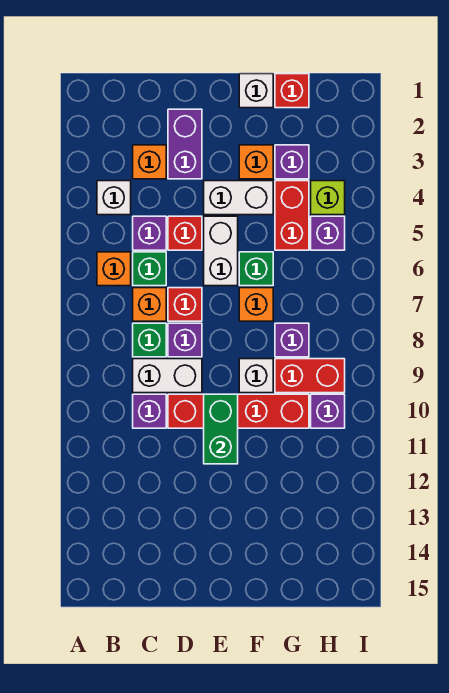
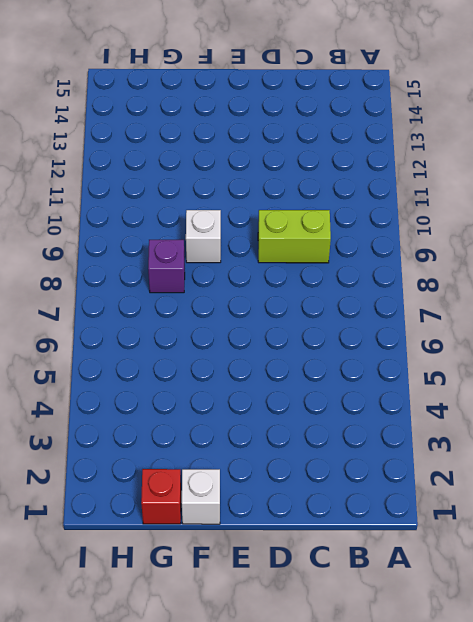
lime brick C9:D9 level 1 -> white brick C9:D9 level 1
none -> white brick B4 level 1
none -> orange brick B6 level 1
none -> orange brick C3 level 1
none -> purple brick C5 level 1

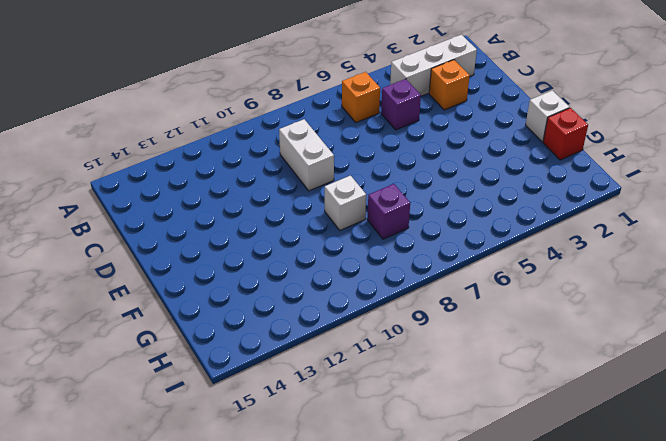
white brick B2:B4 level 1 -> white brick B4 level 1
none -> green brick C6 level 1
none -> orange brick C7 level 1
none -> green brick C8 level 1
none -> purple brick C10 level 1

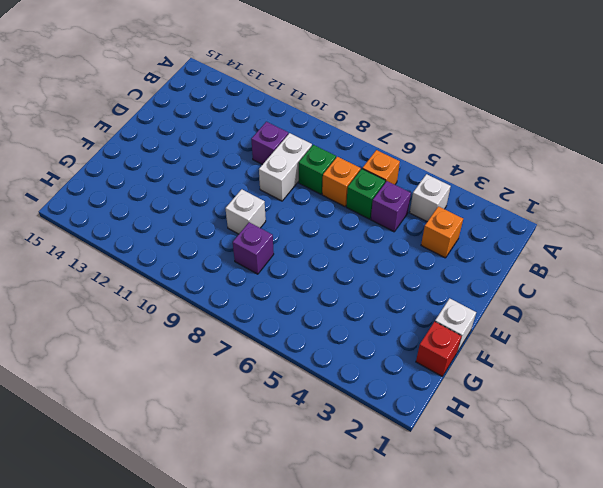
none -> purple brick D2:D3 level 1
none -> red brick D5 level 1
none -> red brick D7 level 1
none -> purple brick D8 level 1

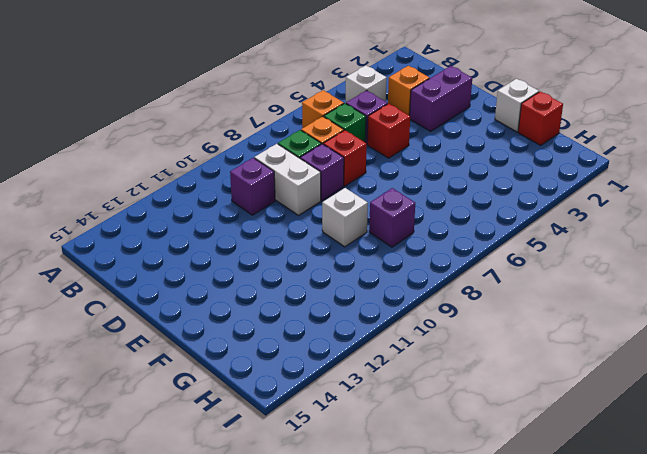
none -> red brick D10:G10 level 1
none -> white brick E4:F4 level 1
none -> white brick E5:E6 level 1
none -> orange brick F3 level 1

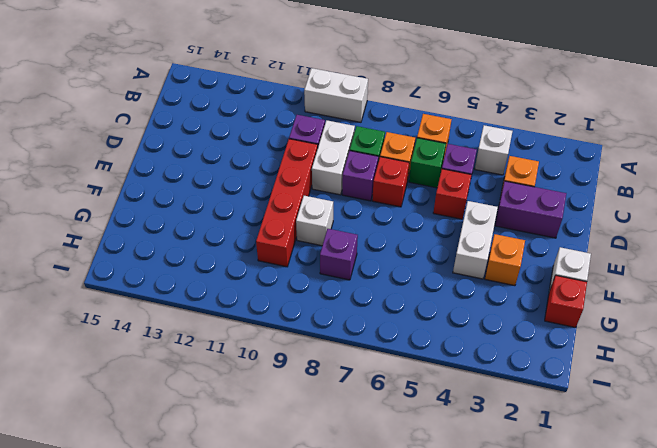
white brick A9:A10 level 1 -> white brick E5:E6 level 1
none -> green brick F6 level 1
none -> orange brick F7 level 1
none -> purple brick G3 level 1
none -> red brick G4:G5 level 1

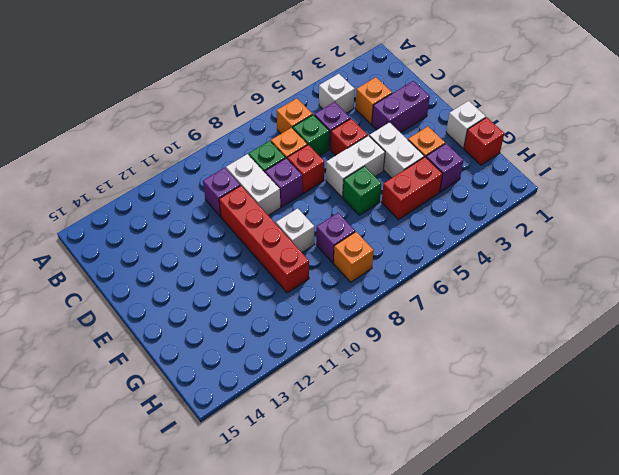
orange brick H8 level 1 -> orange brick F7 level 1
none -> red brick G9:H9 level 1
none -> lime brick H4 level 1
none -> purple brick H5 level 1
none -> purple brick H10 level 1

